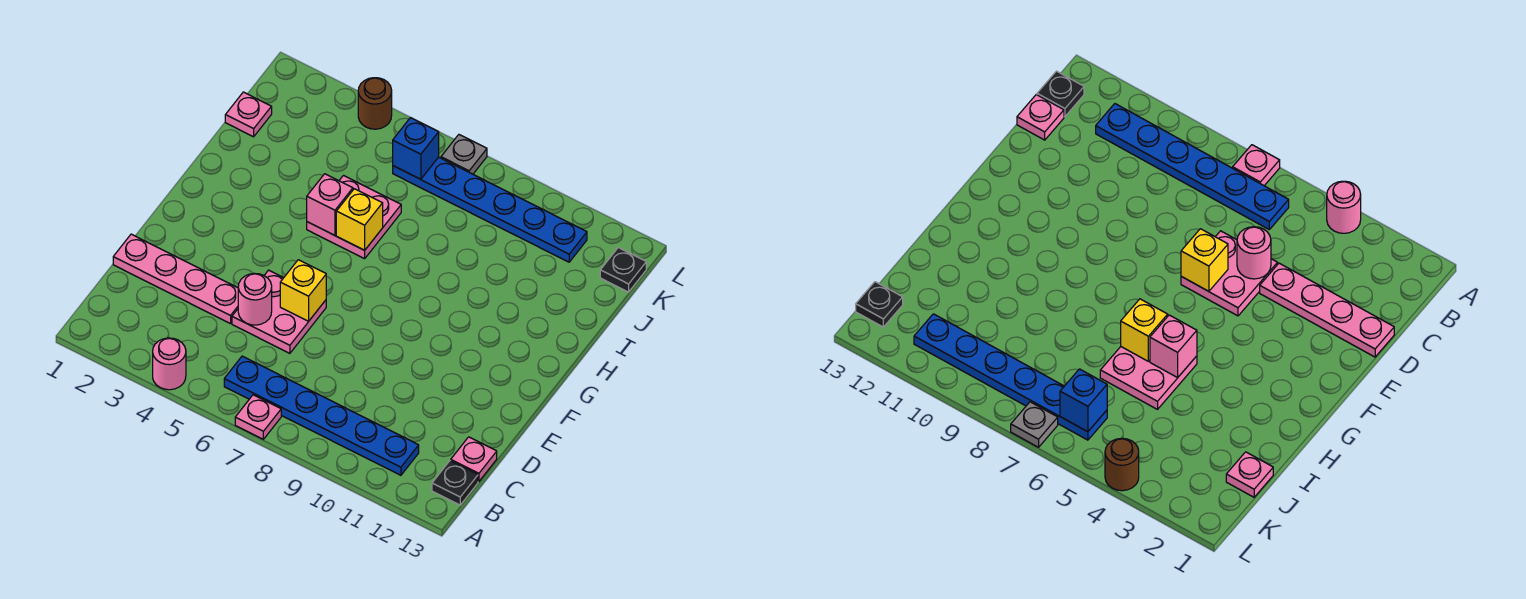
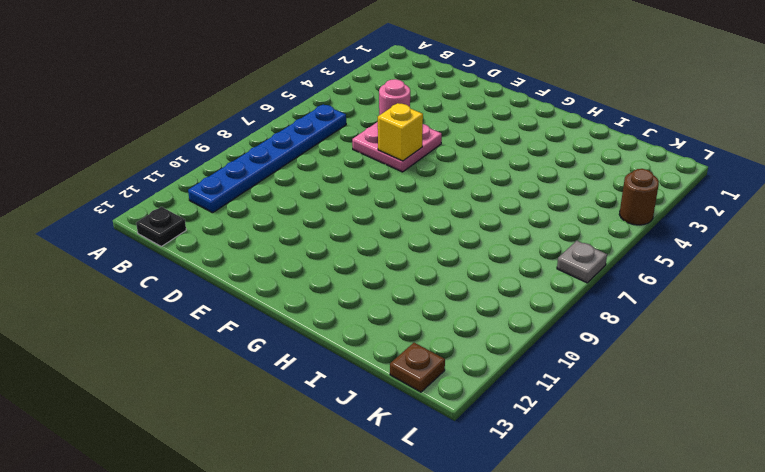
brown plate K13 level 1 -> black plate K13 level 1
none -> pink round brick A4 level 1
none -> pink plate A7 level 1
none -> pink plate C13 level 1

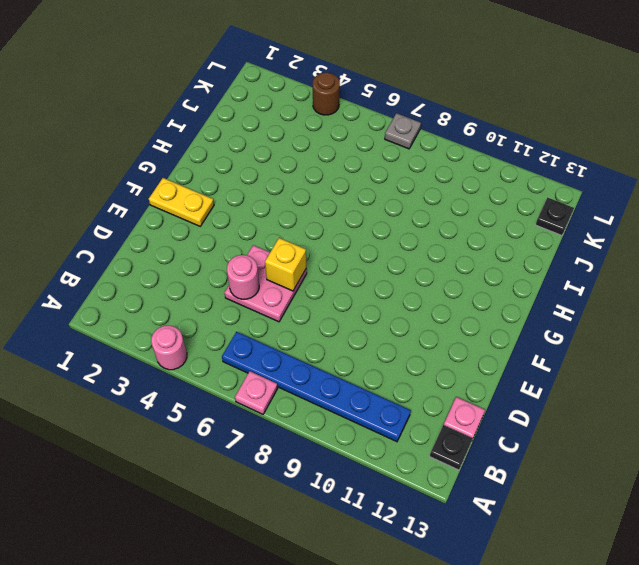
yellow plate F1:F2 level 1 -> none
none -> pink plate D1:D4 level 1
none -> pink plate H5:I6 level 1
none -> pink plate J1 level 1

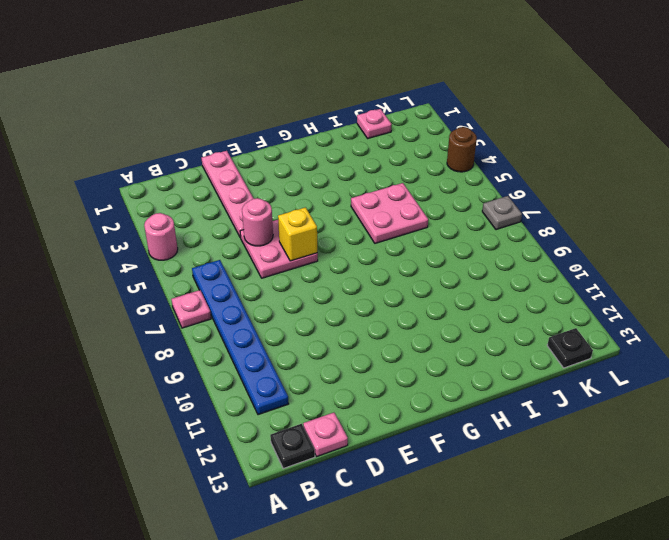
none -> blue plate K6:K11 level 1
none -> pink brick H5 level 2
none -> yellow brick H6 level 2

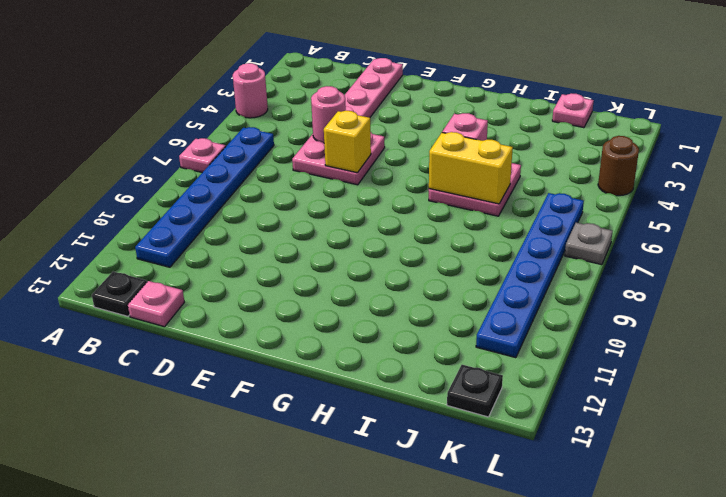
yellow brick H6:I6 level 2 -> yellow brick H6 level 2
none -> blue brick K6 level 2

